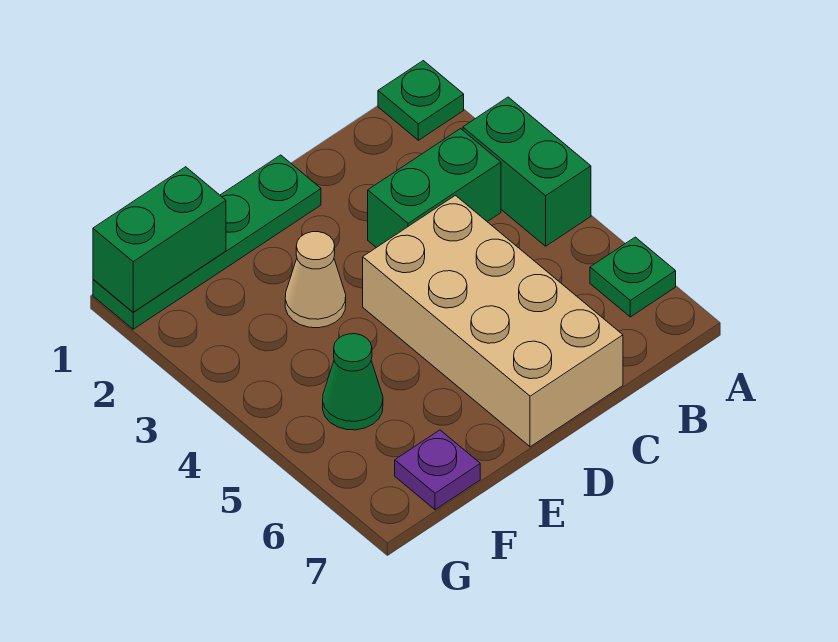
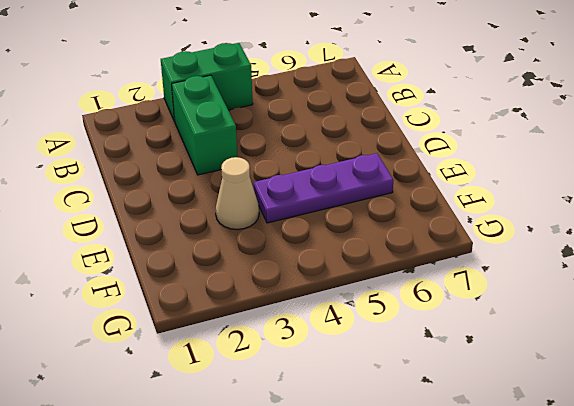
purple plate E4:E6 level 1 -> none
none -> green plate A1 level 1
none -> green plate A6 level 1

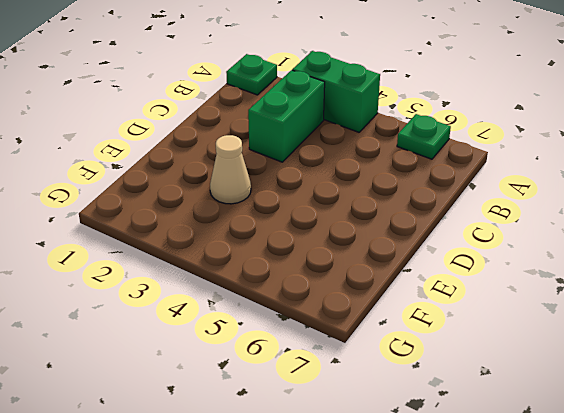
none -> tan brick C4:D7 level 1
none -> green plate D1:G1 level 1

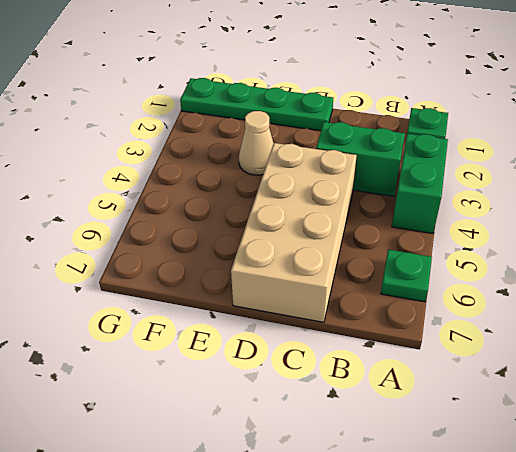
none -> green cone F5 level 1
none -> purple plate F7 level 1

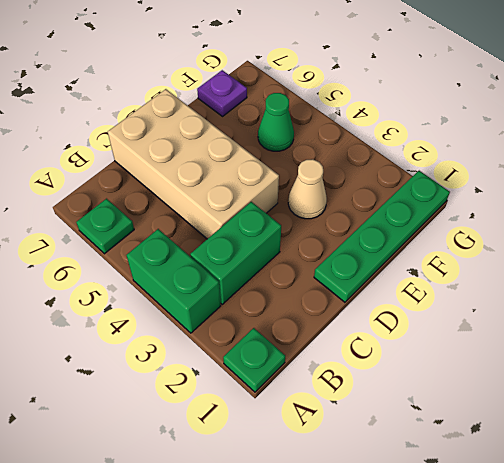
none -> green brick F1:G1 level 2

